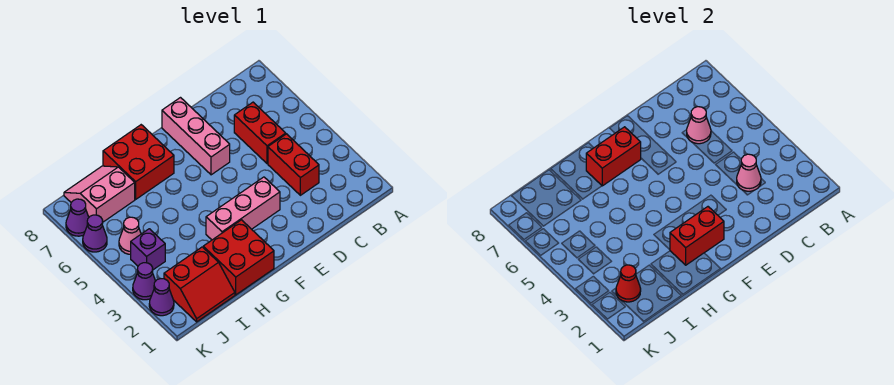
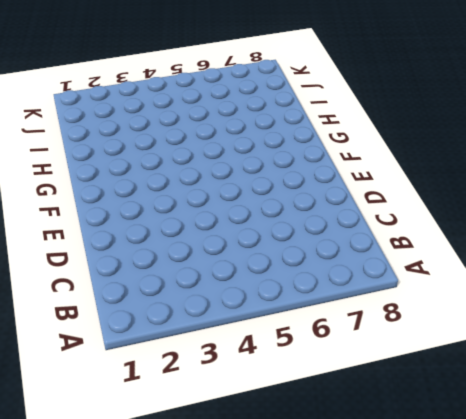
none -> red brick C3:C4 level 1
none -> red brick C5:C6 level 1
none -> pink brick E3:G3 level 1

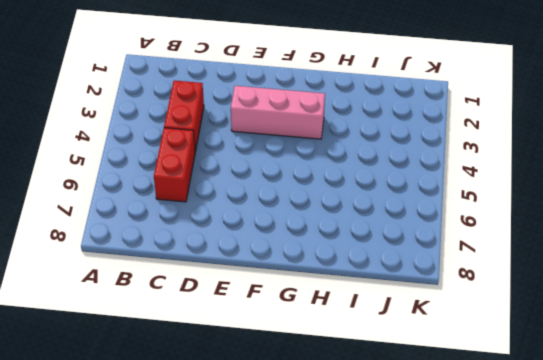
none -> pink brick E6:E8 level 1
none -> red brick G1:H2 level 1
none -> red brick G7:H8 level 1

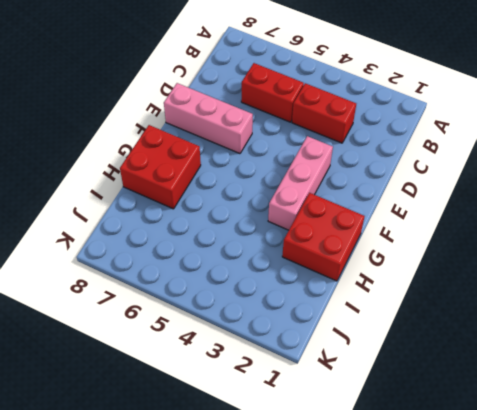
none -> red slope I1:J2 level 1 top 2
none -> pink slope I7:J8 level 1 top 7
none -> purple brick J4 level 1

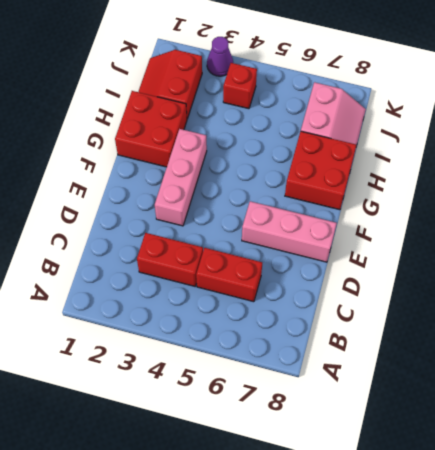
red brick J4 level 1 -> purple brick J4 level 1
none -> pink cone J5 level 1
none -> purple cone K2 level 1
none -> purple cone K6 level 1

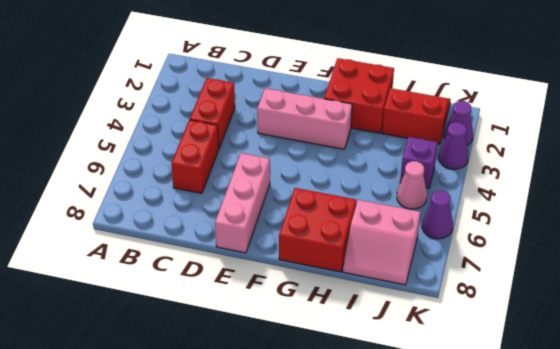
none -> purple cone K7 level 1
none -> pink cone C3 level 2
none -> pink cone C6 level 2

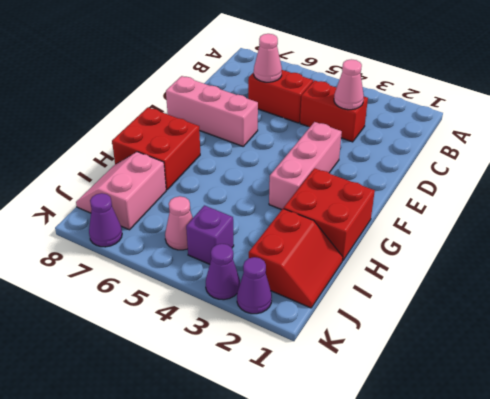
none -> purple cone K6 level 1
none -> red brick F2:G2 level 2
none -> red brick F7:G7 level 2

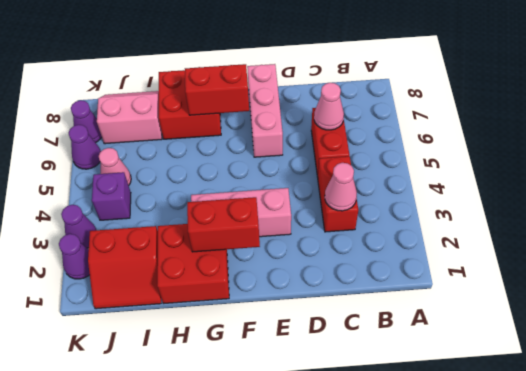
none -> red cone J2 level 2

